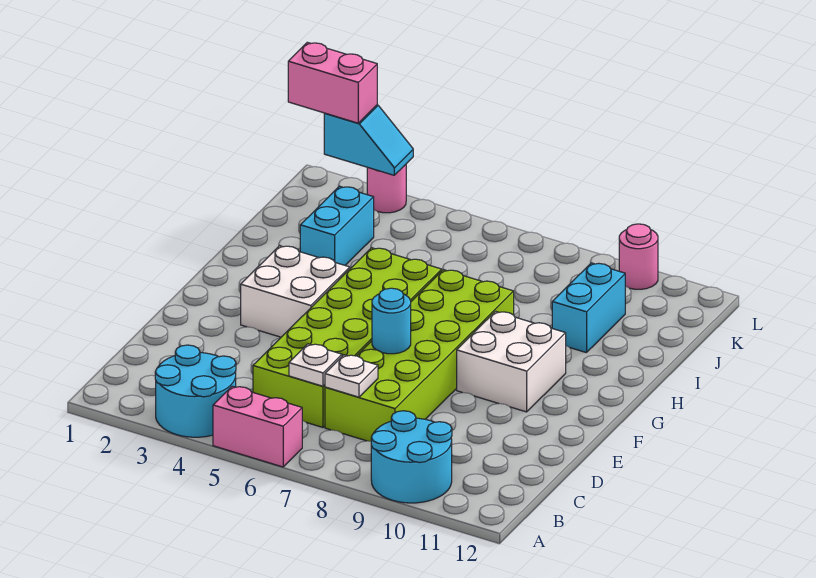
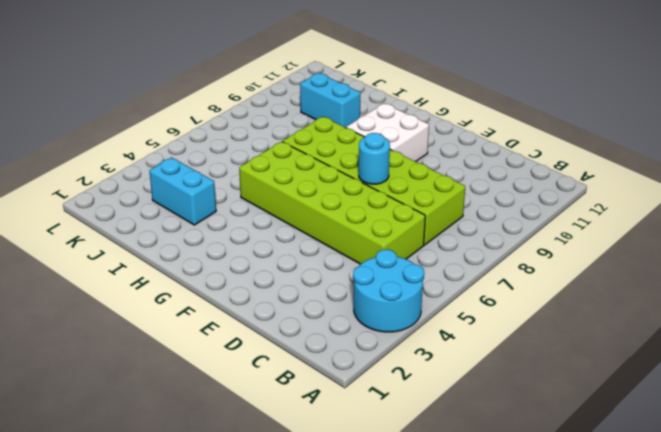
none -> pink brick A5:A6 level 1
none -> cyan round brick A9:B10 level 1
none -> white brick F3:G4 level 1

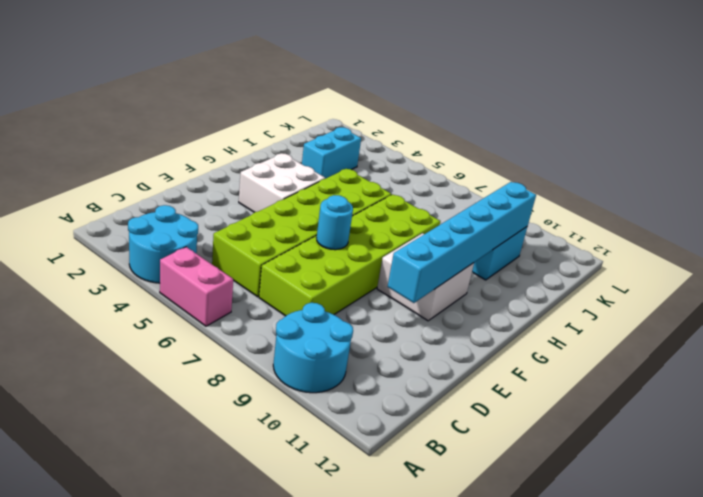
cyan brick E10:J10 level 2 -> none
none -> pink round brick L3 level 1
none -> pink round brick L10 level 1
none -> white plate C6 level 2

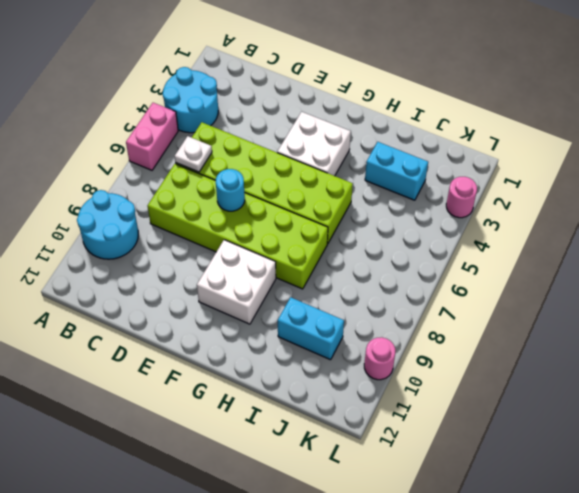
none -> white plate C7 level 2
none -> cyan slope L2:L3 level 2 top 2
none -> pink brick L1:L2 level 3

